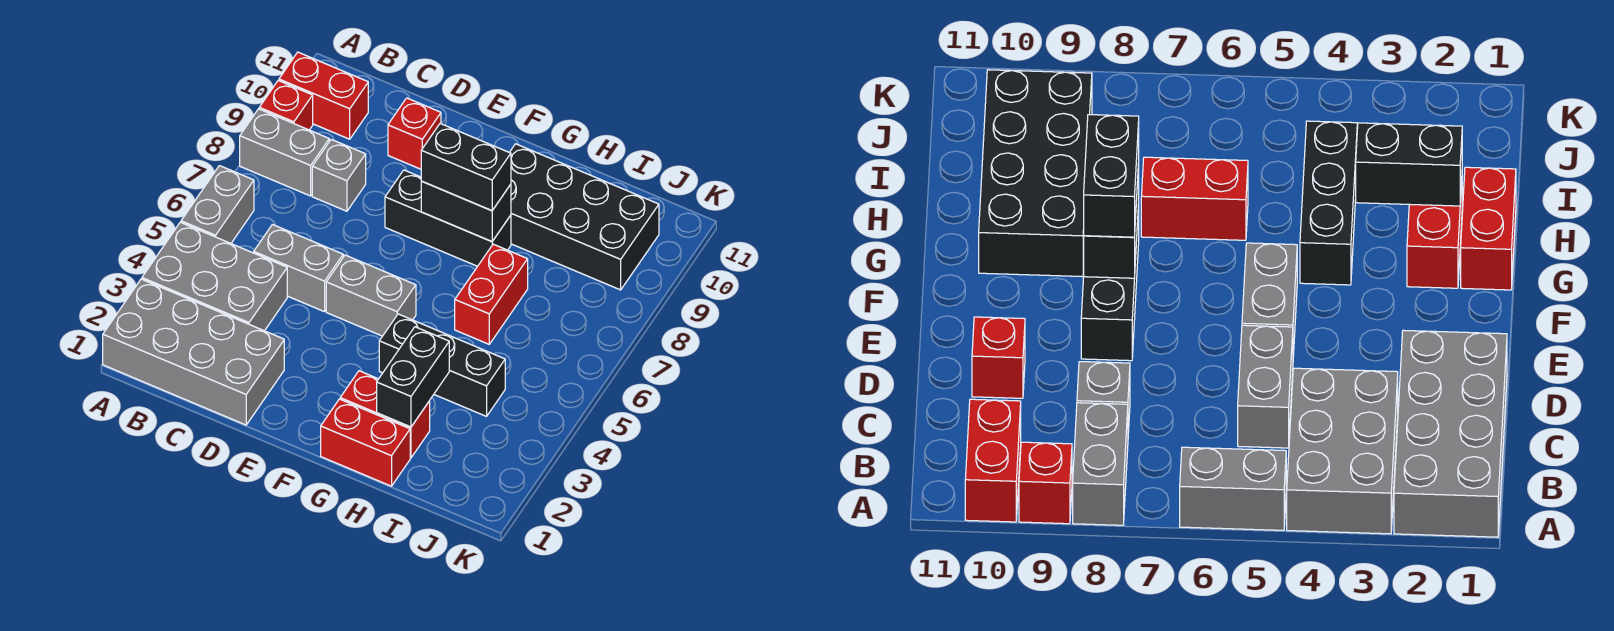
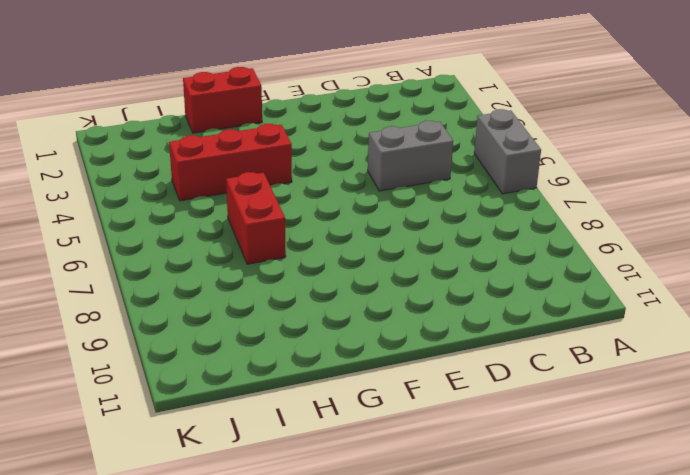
red brick G4:I4 level 1 -> black brick G4:I4 level 1
none -> grey brick A1:D2 level 1
none -> grey brick A3:C4 level 1
none -> grey brick A8:B8 level 1

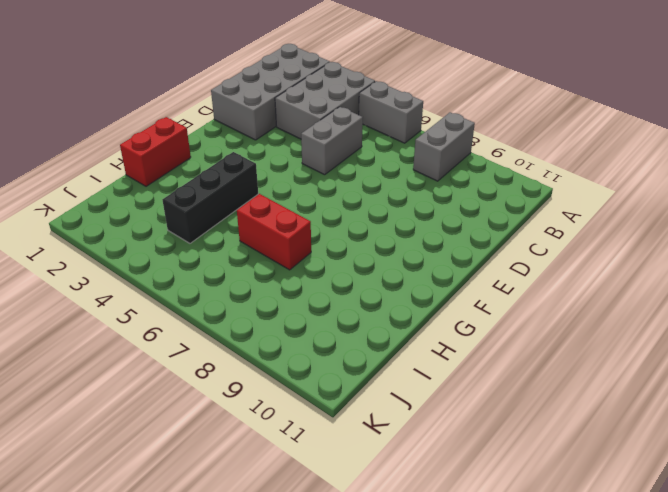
none -> red brick A9 level 1
none -> red brick A10:B10 level 1
none -> grey brick C8 level 1

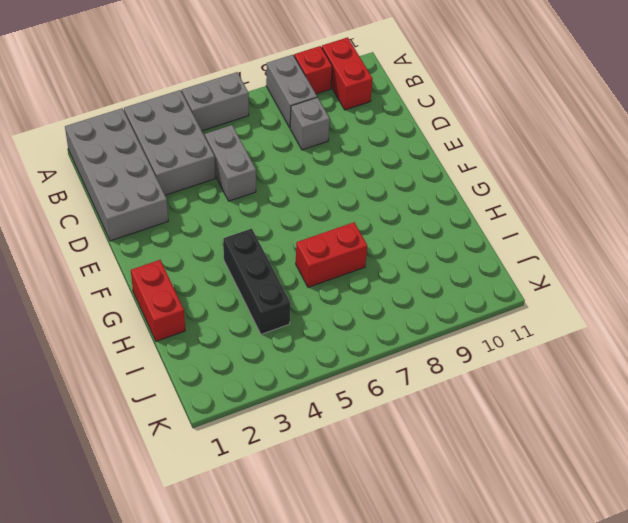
none -> red brick D10 level 1
none -> grey brick E5:F5 level 1
none -> black brick E8:G8 level 1

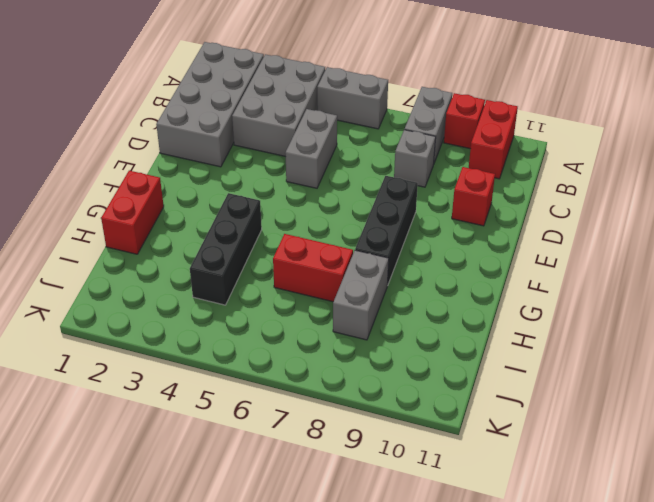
grey brick H8:I8 level 1 -> grey brick E5:F5 level 1
none -> red brick G2:H2 level 1
none -> black brick G9:J10 level 1
none -> black brick F8:G8 level 2

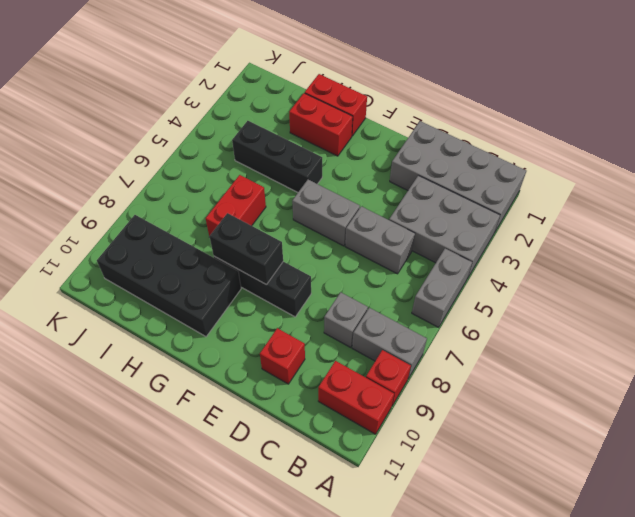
none -> black brick H2:H3 level 2
none -> black brick F8:G8 level 3

